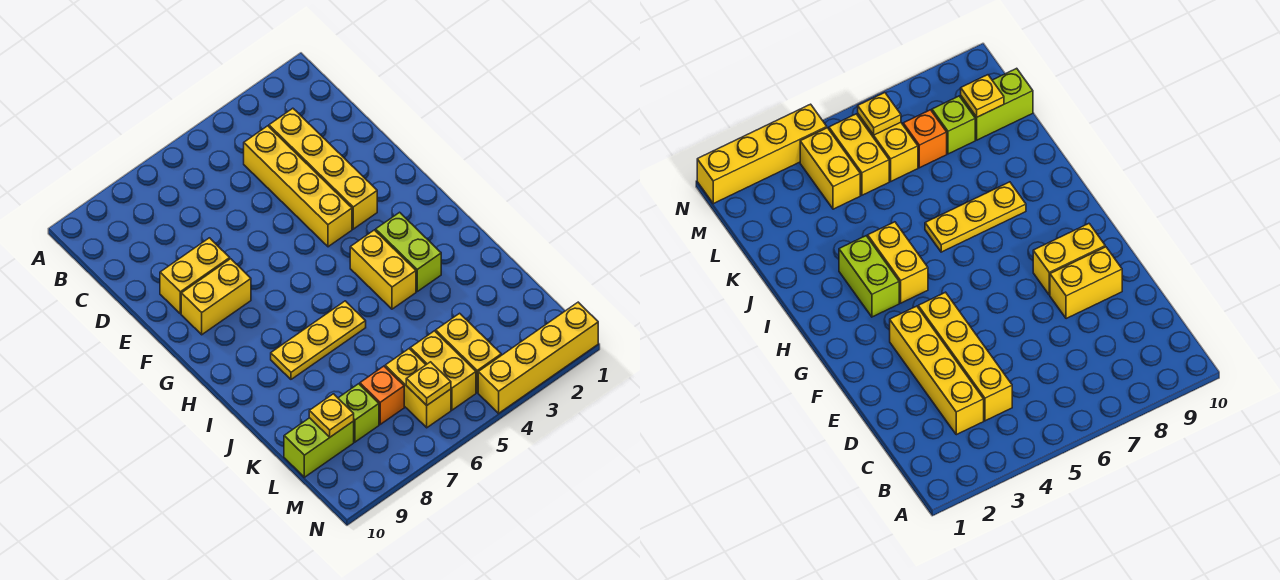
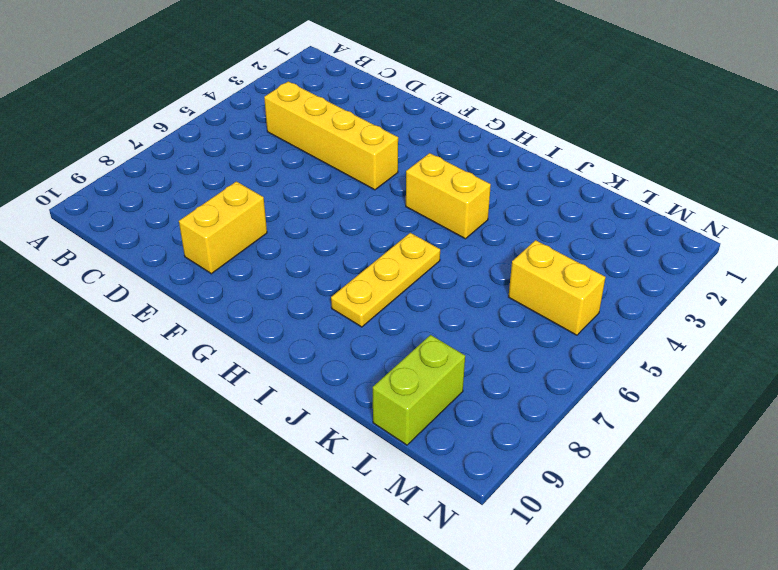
none -> yellow brick C3:F3 level 1
none -> yellow brick F8:F9 level 1
none -> lime brick H3:I3 level 1

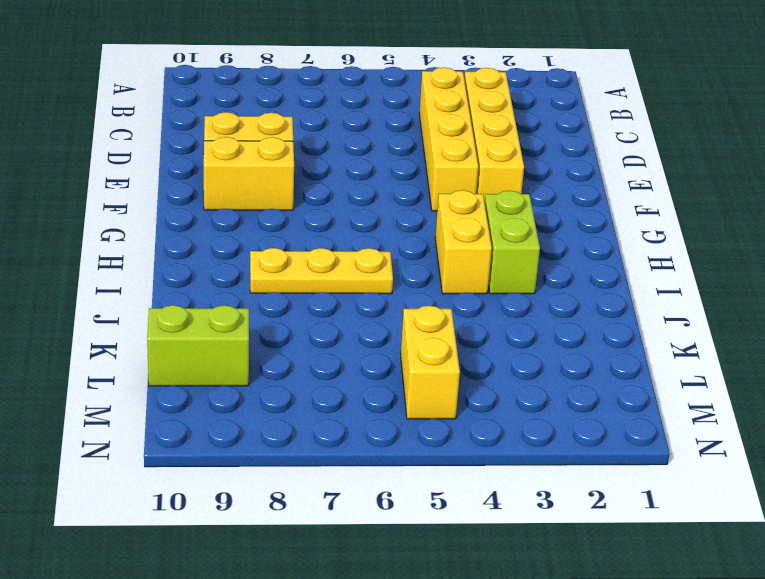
none -> yellow brick L4:M4 level 1
none -> yellow brick L6:M6 level 1
none -> orange brick L7 level 1

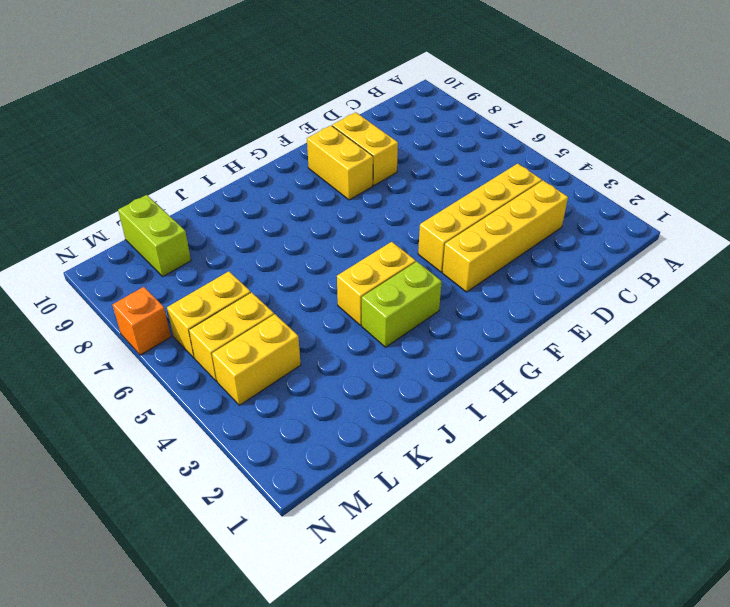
orange brick N7 level 1 -> orange brick L7 level 1
none -> yellow plate I6:I8 level 1
none -> lime brick L8 level 1
none -> yellow brick N1:N4 level 1

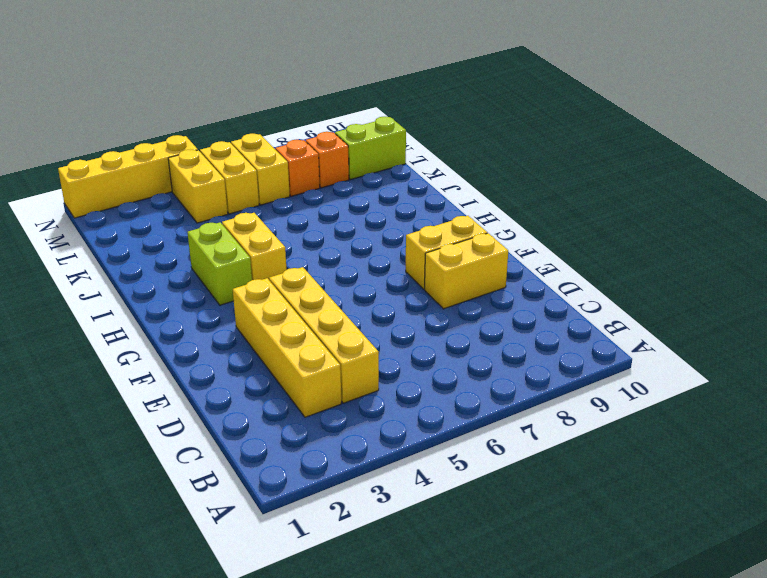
orange brick L8 level 1 -> lime brick L8 level 1
none -> yellow plate I6:I8 level 1
none -> yellow plate L9 level 2
none -> yellow plate M6 level 2

